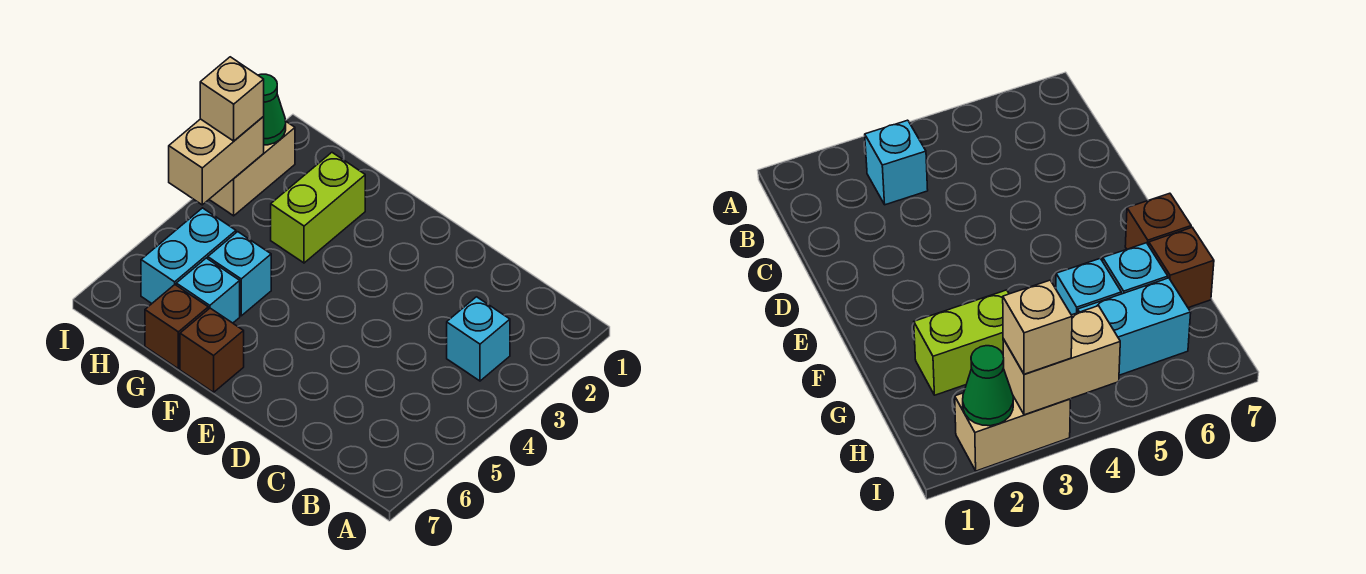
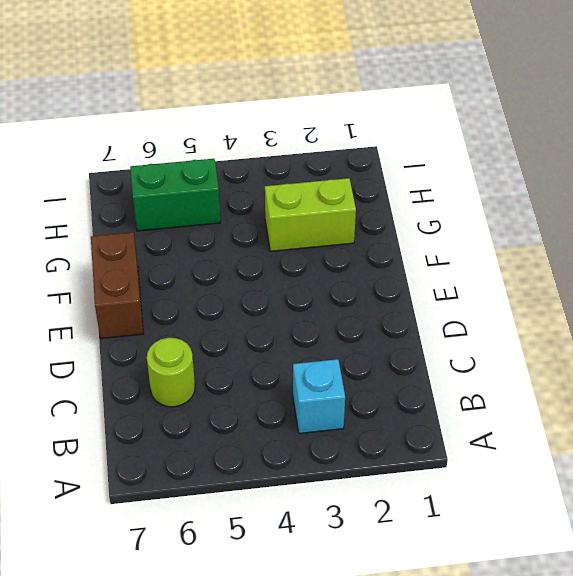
lime round brick C6 level 1 -> none
brown brick E7:F7 level 1 -> brown brick F7 level 1
green brick H5:H6 level 1 -> cyan brick H5:H6 level 1
none -> cyan brick G5 level 1
none -> cyan brick G6 level 1

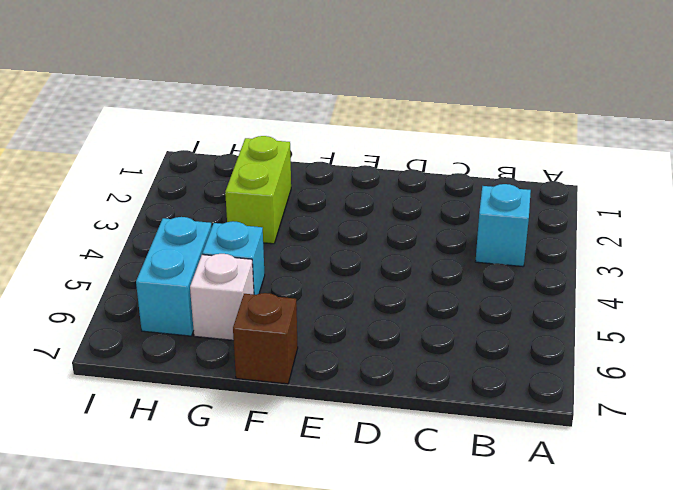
white brick G6 level 1 -> cyan brick G6 level 1
none -> brown brick G7 level 1
none -> tan brick I2:I3 level 1

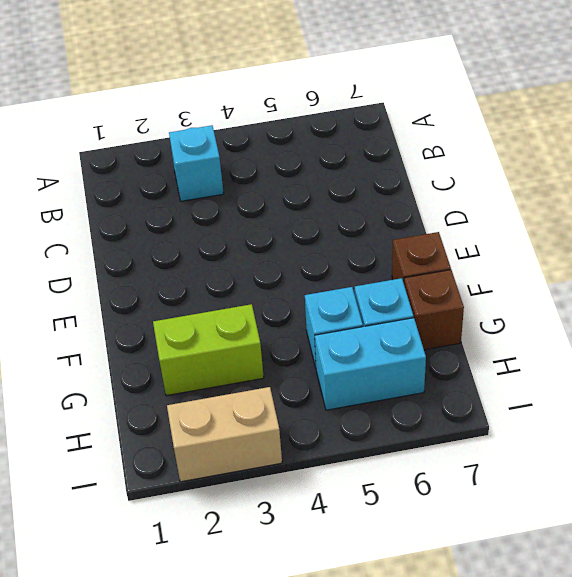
none -> green cone I2 level 2
none -> tan brick I3:I4 level 2

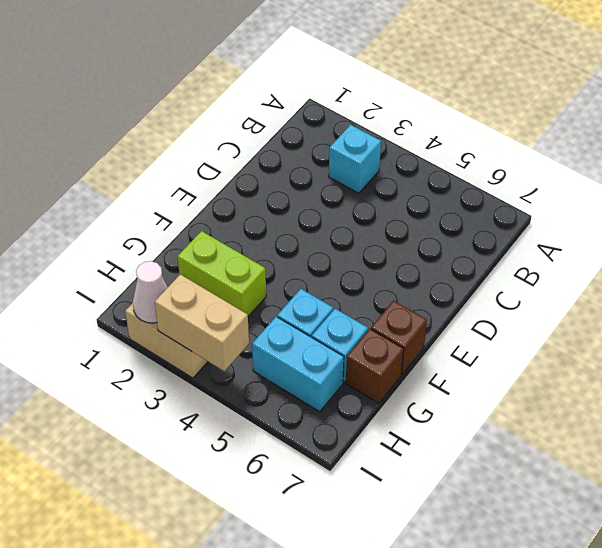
white cone I2 level 2 -> green cone I2 level 2
none -> tan brick I3 level 3

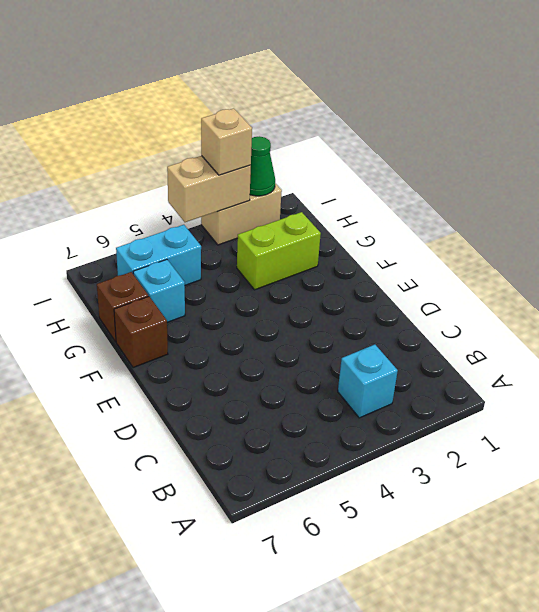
none -> cyan brick G5 level 1

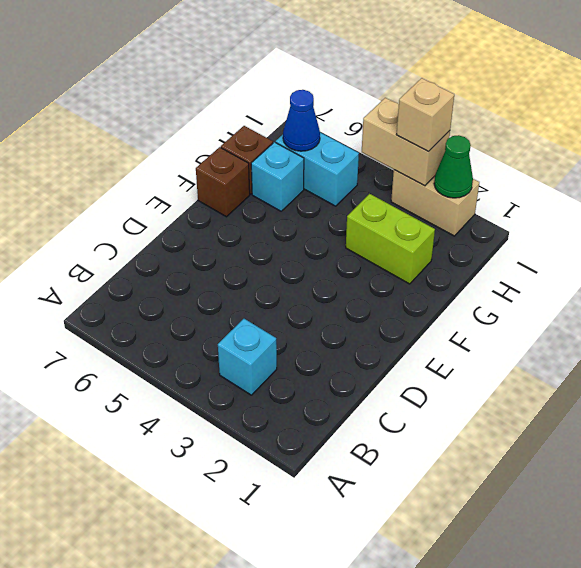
blue cone H6 level 2 -> none
none -> cyan brick G5 level 1

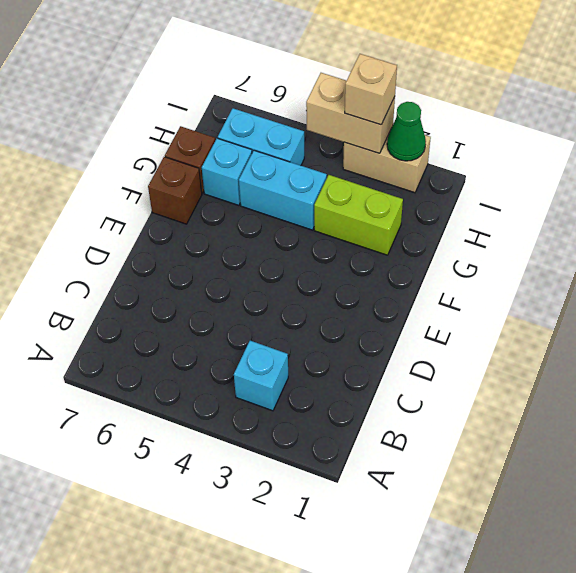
cyan brick G4:G5 level 1 -> cyan brick G5 level 1

